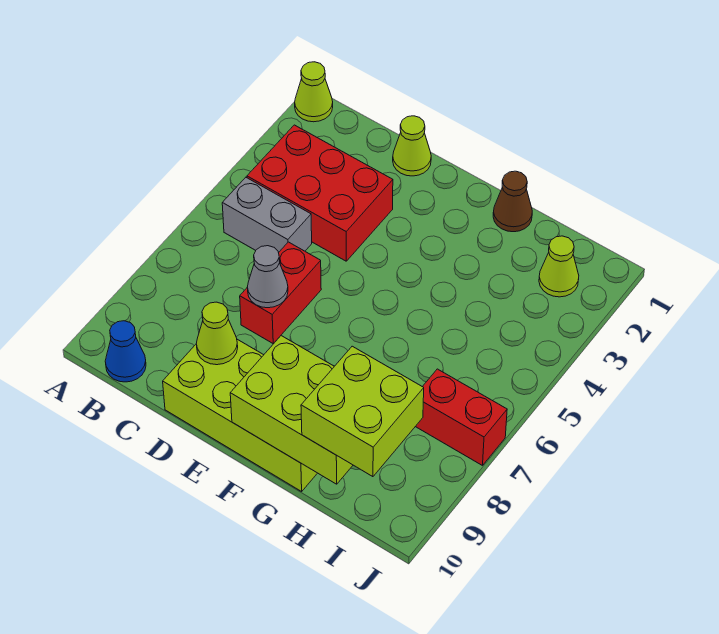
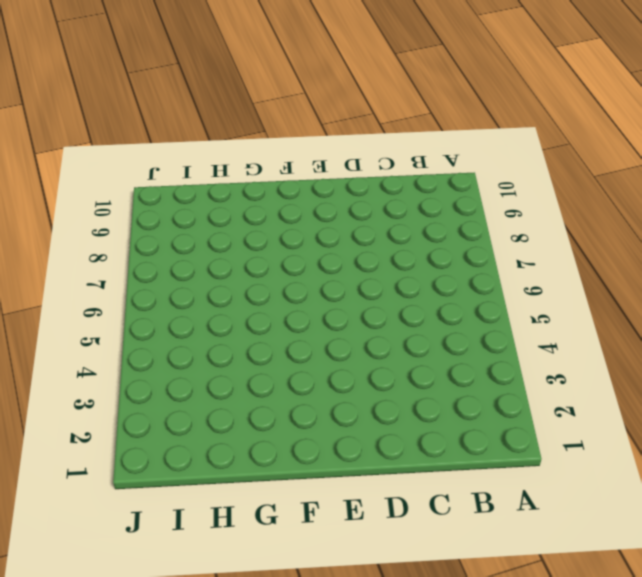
none -> lime cone A1 level 1
none -> red brick B3:D4 level 1
none -> grey brick B5:C5 level 1

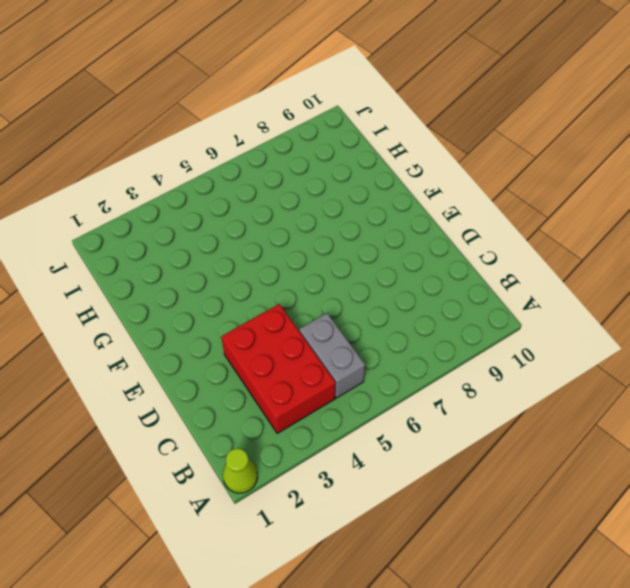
none -> blue cone B10 level 1
none -> lime cone D1 level 1
none -> red brick D6:D7 level 1

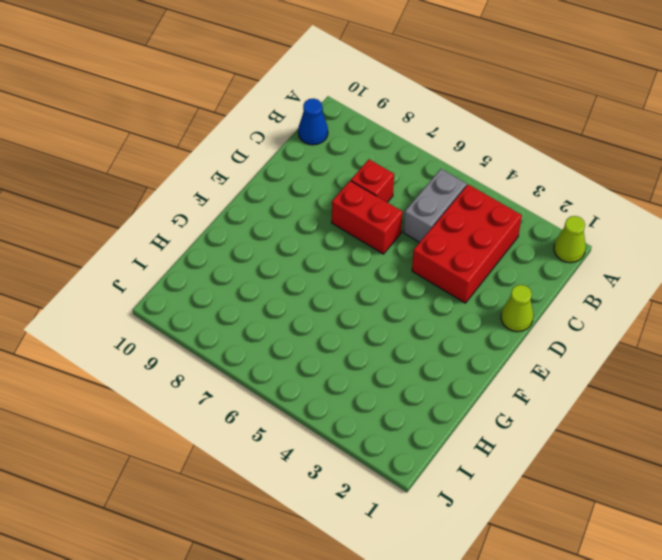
red brick C7 level 1 -> none
none -> lime brick D9:G10 level 1
none -> brown cone G1 level 1
none -> lime cone I2 level 1

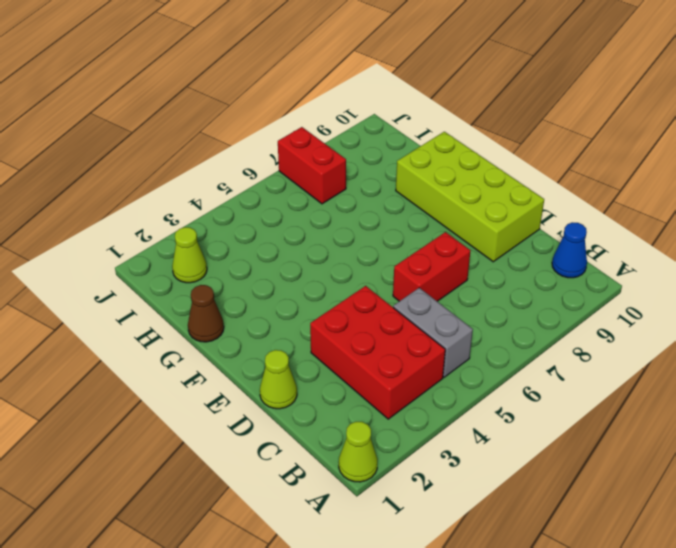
none -> grey cone D7 level 2
none -> lime cone D9 level 2
none -> lime brick F9:H10 level 2

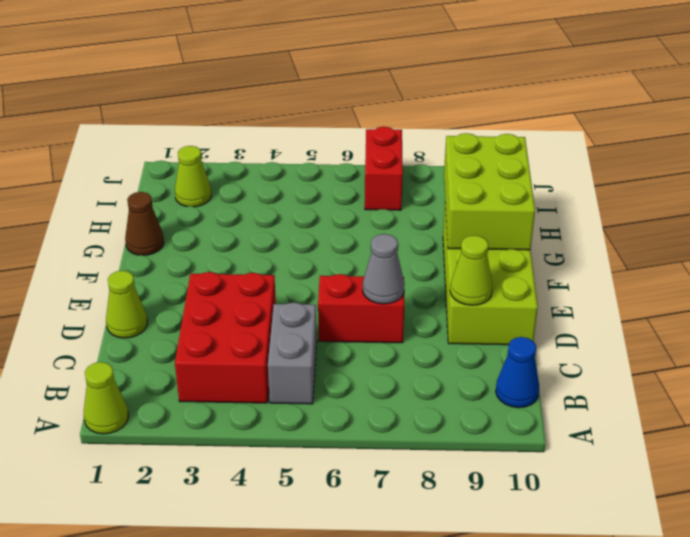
none -> lime brick H9:I10 level 3

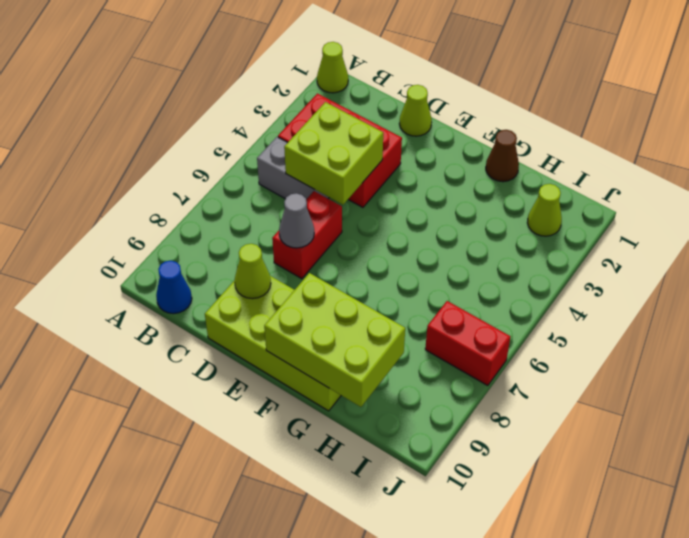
lime brick C4:D5 level 2 -> lime brick H9:I10 level 3

